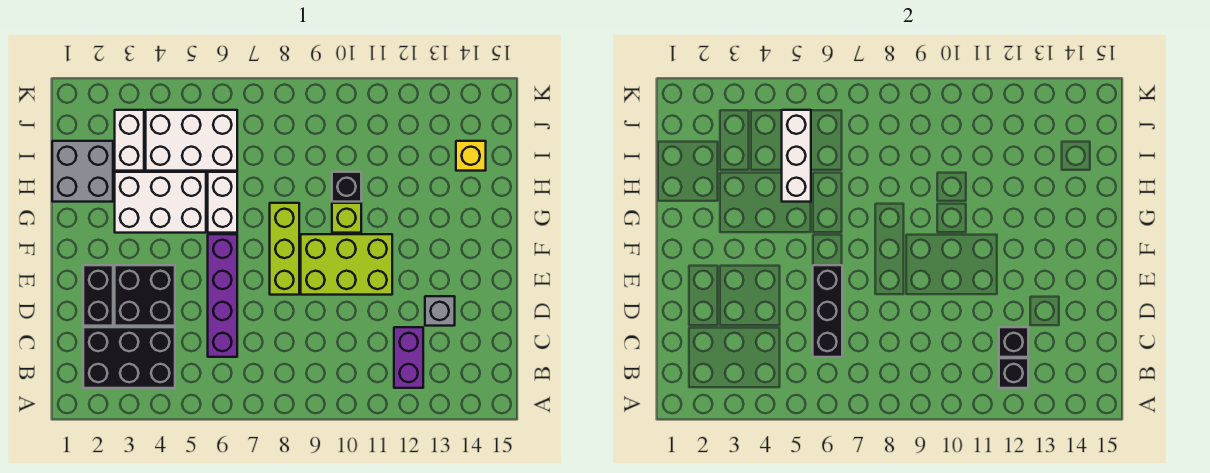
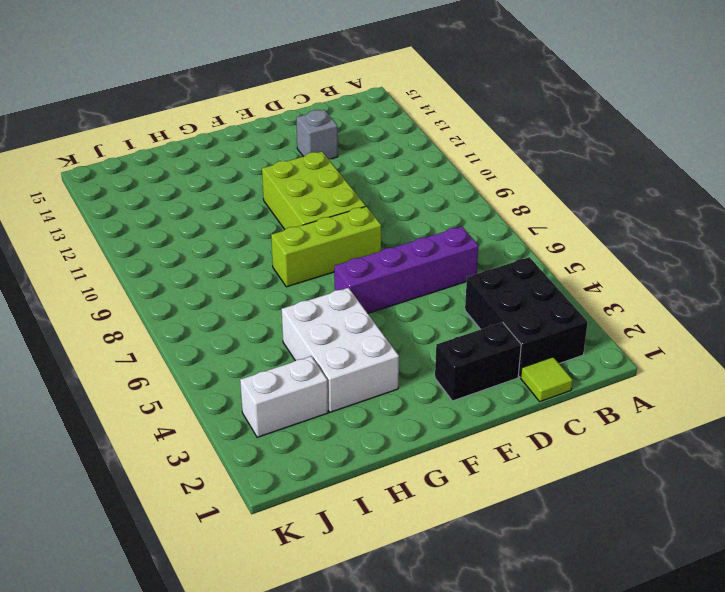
lime tile C1 level 1 -> none
none -> purple brick B12:C12 level 1
none -> black brick D3:E4 level 1
none -> white brick G6:H6 level 1

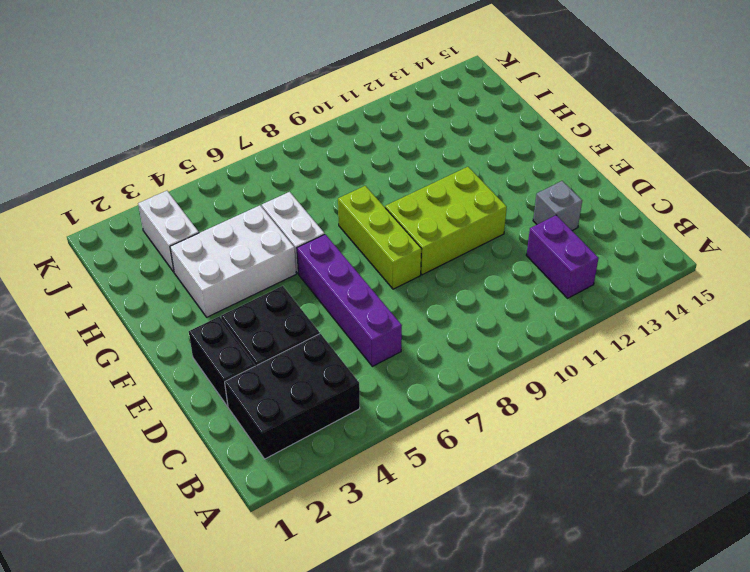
none -> lime brick G10 level 1
none -> grey brick H1:I2 level 1
none -> black brick H10 level 1

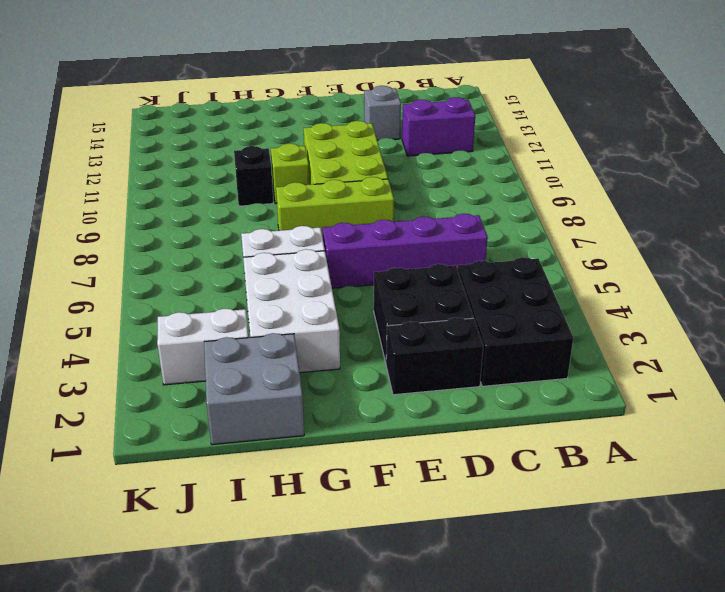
none -> white brick I4:J6 level 1
none -> yellow brick I14 level 1
none -> black brick B12 level 2

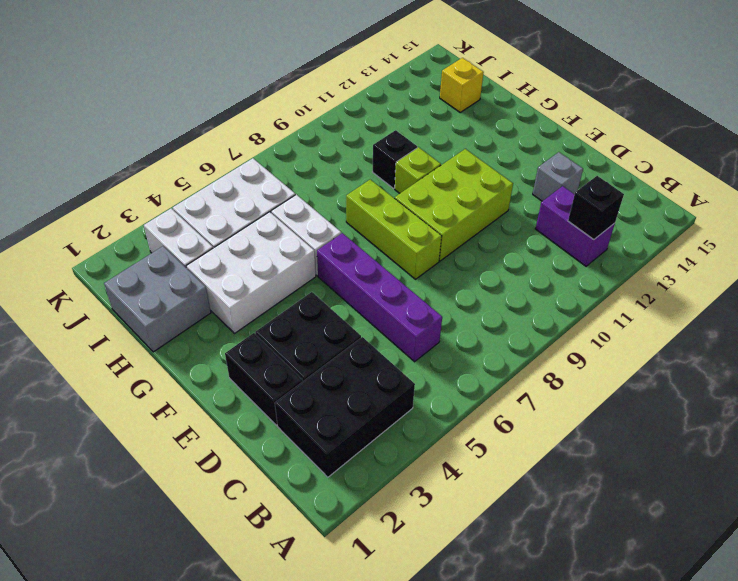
none -> black brick C6:E6 level 2
none -> black brick C12 level 2
none -> white brick H5:J5 level 2

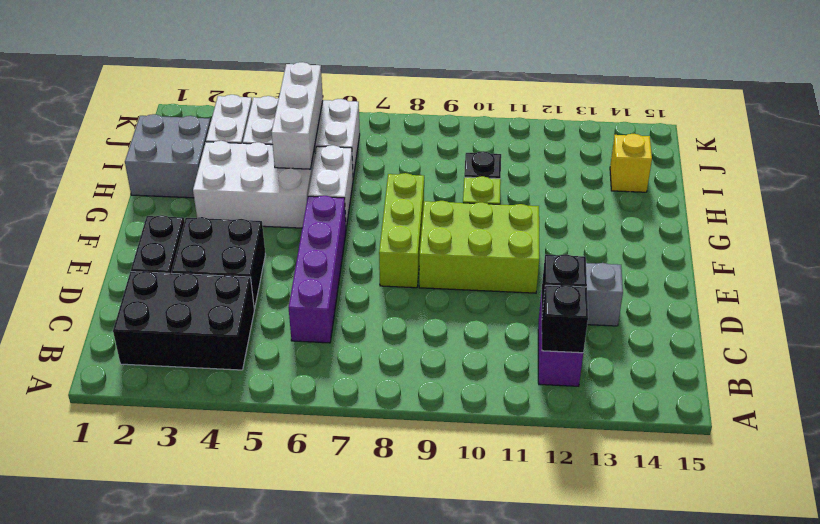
none -> black brick C6:E6 level 2

